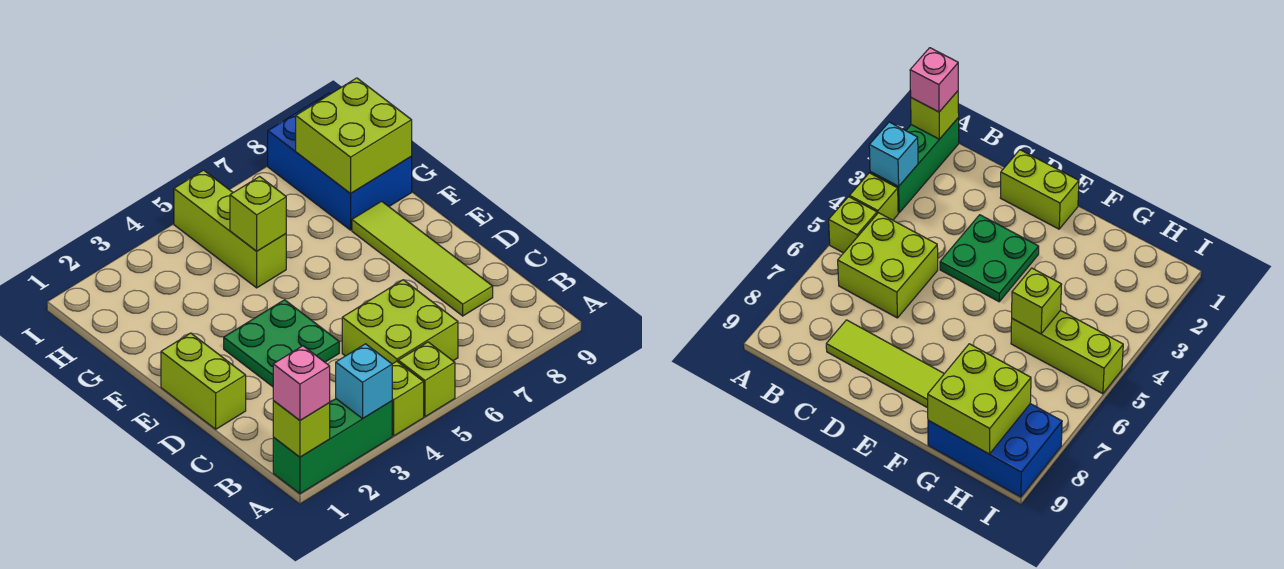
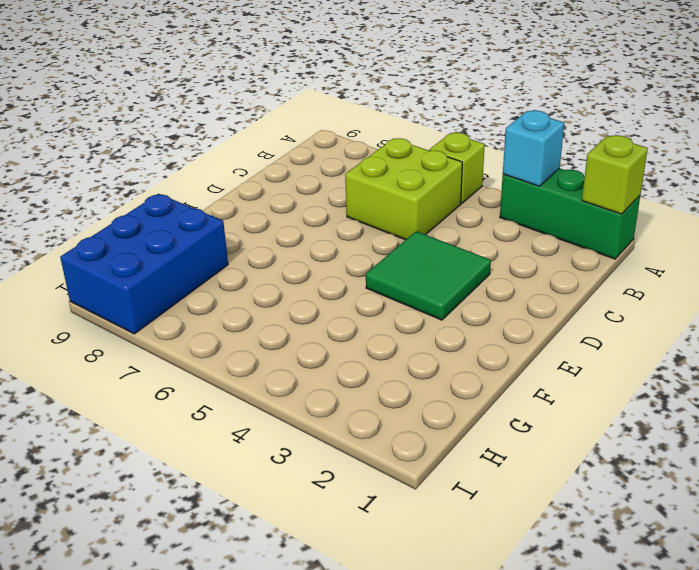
green tile D3:E4 level 1 -> green plate D3:E4 level 1
none -> lime brick A4 level 1
none -> lime tile C8:F8 level 1
none -> lime brick D1:E1 level 1

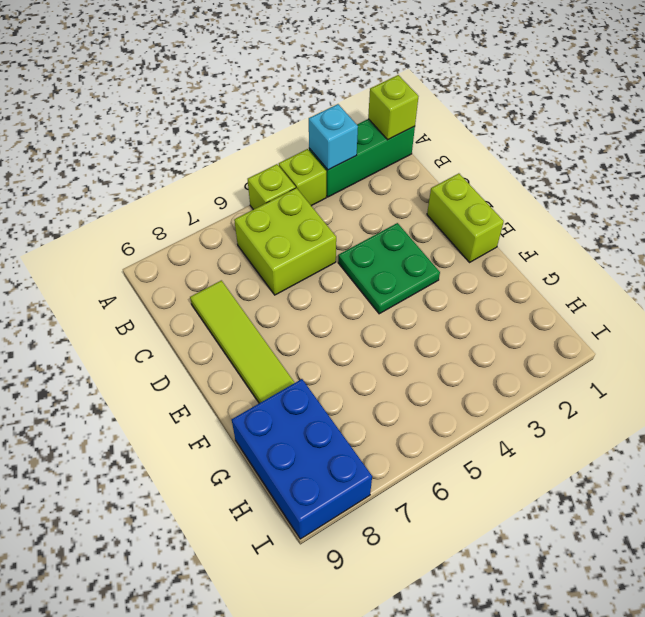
none -> lime brick G5:I5 level 1
none -> lime brick G5 level 2
none -> lime brick G8:H9 level 2

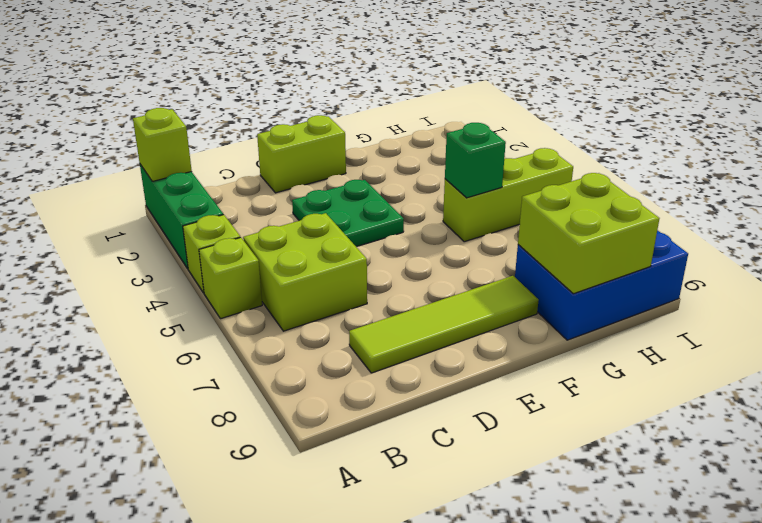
green brick G5 level 2 -> lime brick G5 level 2
none -> cyan brick A3 level 2
none -> pink brick A1 level 3

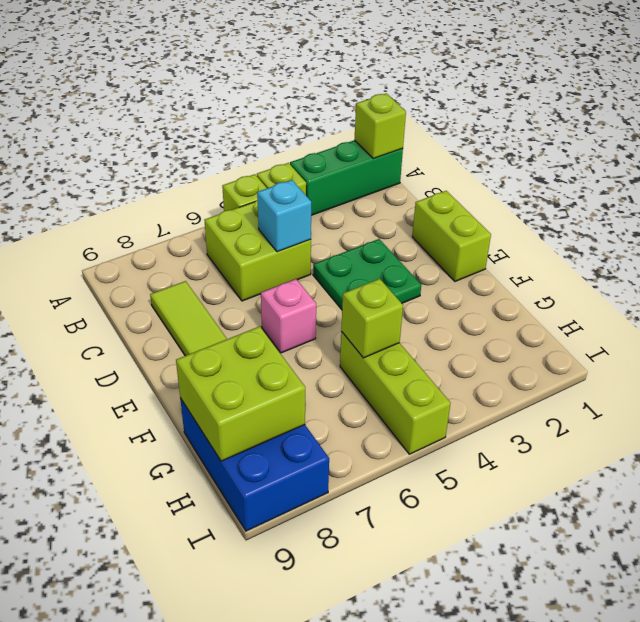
cyan brick C5 level 2 -> cyan brick A3 level 2
pink brick E6 level 1 -> pink brick A1 level 3

